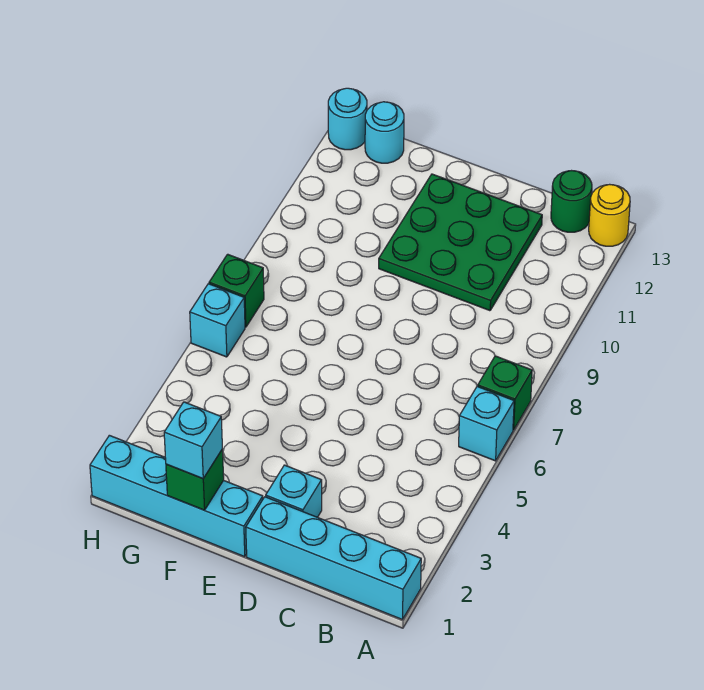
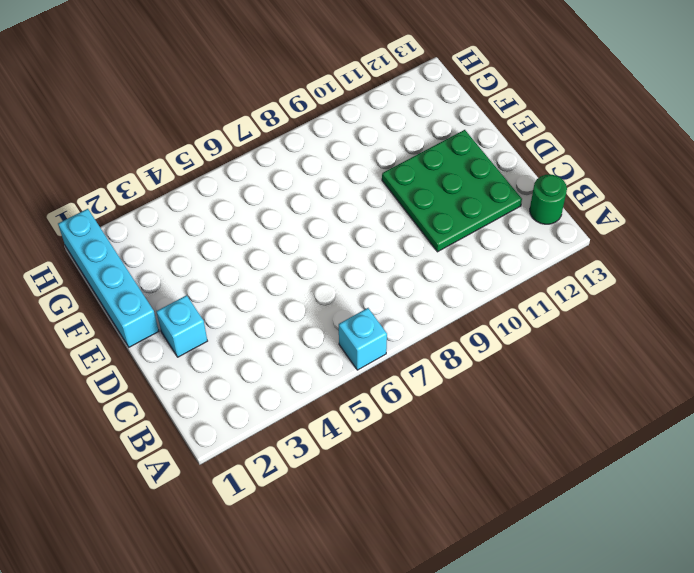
none -> cyan brick A1:D1 level 1
none -> green brick A7 level 1
none -> yellow round brick A13 level 1

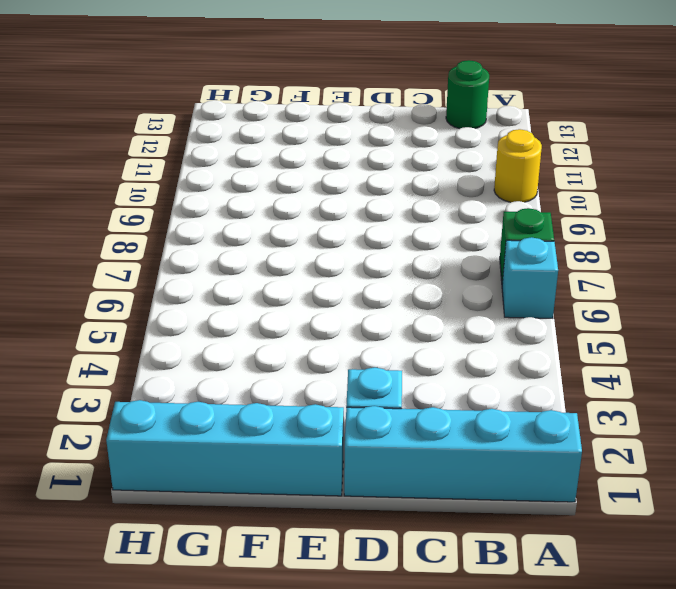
yellow round brick A10 level 1 -> yellow round brick A13 level 1
none -> green plate C10:E12 level 1
none -> cyan round brick G13 level 1
none -> cyan brick H6 level 1

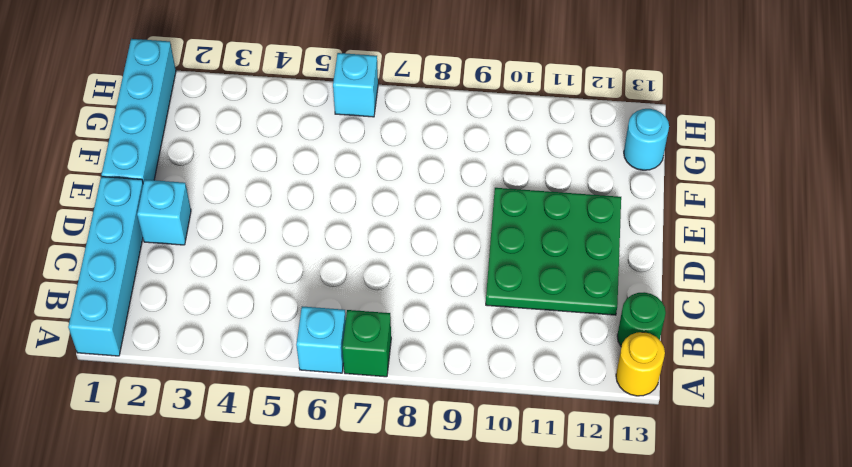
none -> green brick H7 level 1
none -> cyan round brick H13 level 1
none -> green brick F1 level 2

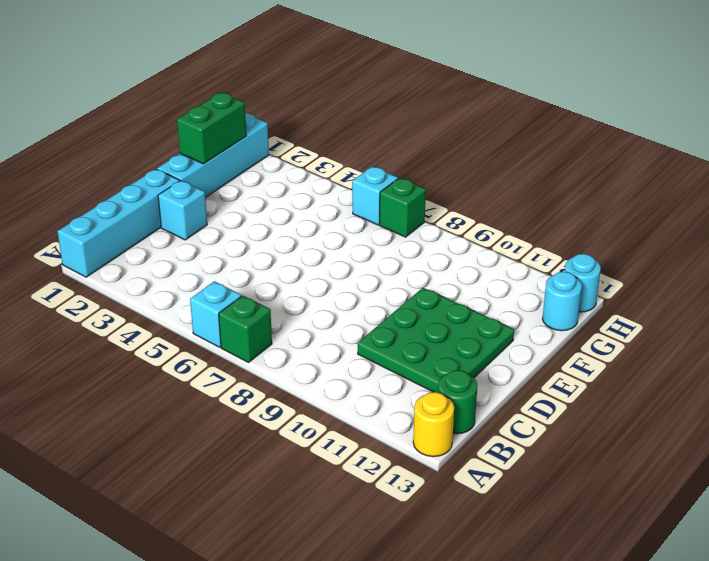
green brick F1:G1 level 2 -> green brick F1 level 2
none -> cyan brick F1 level 3

